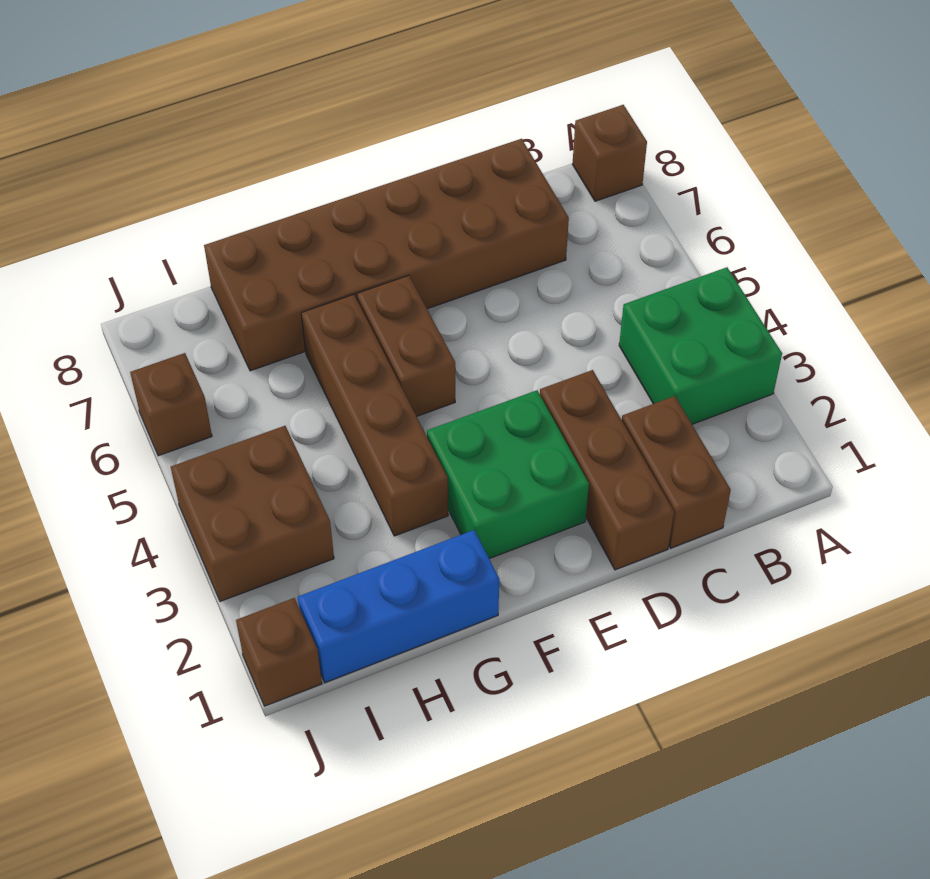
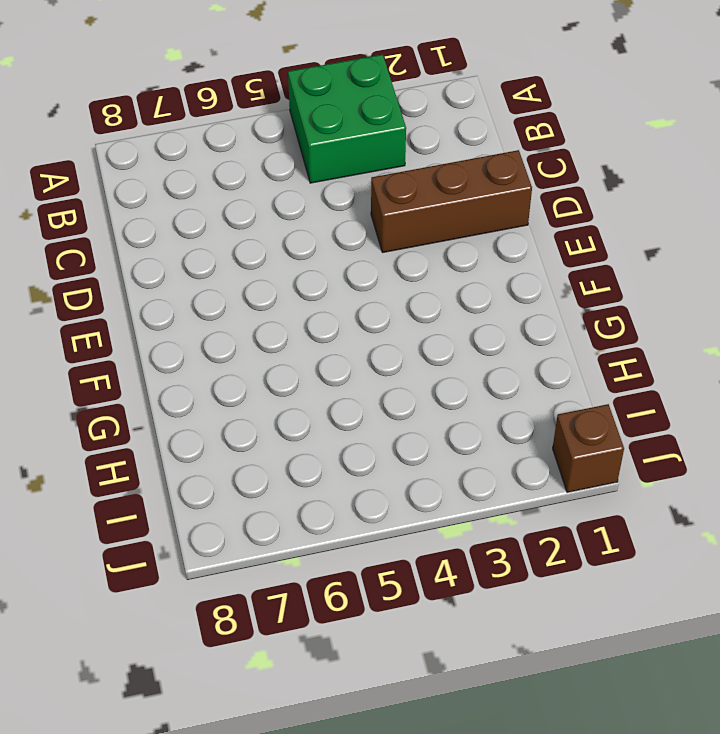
none -> brown brick A8 level 1
none -> brown brick C1:C2 level 1
none -> brown brick C7:H8 level 1

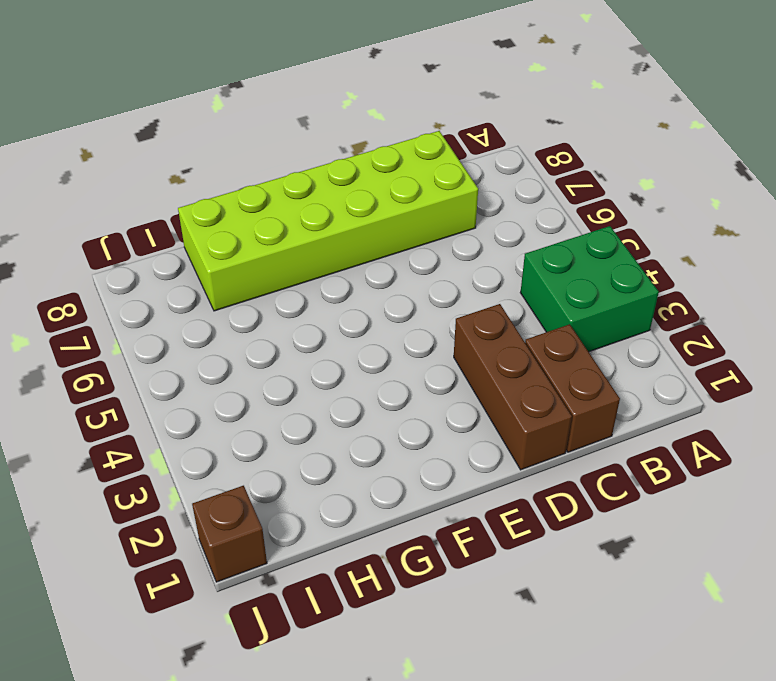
lime brick C7:H8 level 1 -> brown brick C7:H8 level 1
none -> brown brick A8 level 1
none -> green brick E2:F3 level 1
none -> brown brick F5:F6 level 1

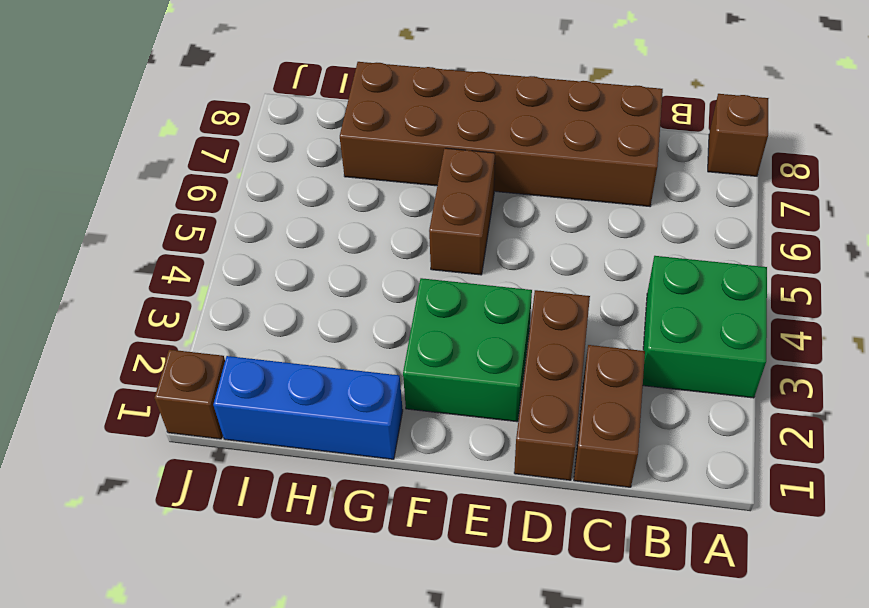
none -> brown brick G3:G6 level 1
none -> brown brick I3:J4 level 1
none -> brown brick J6 level 1

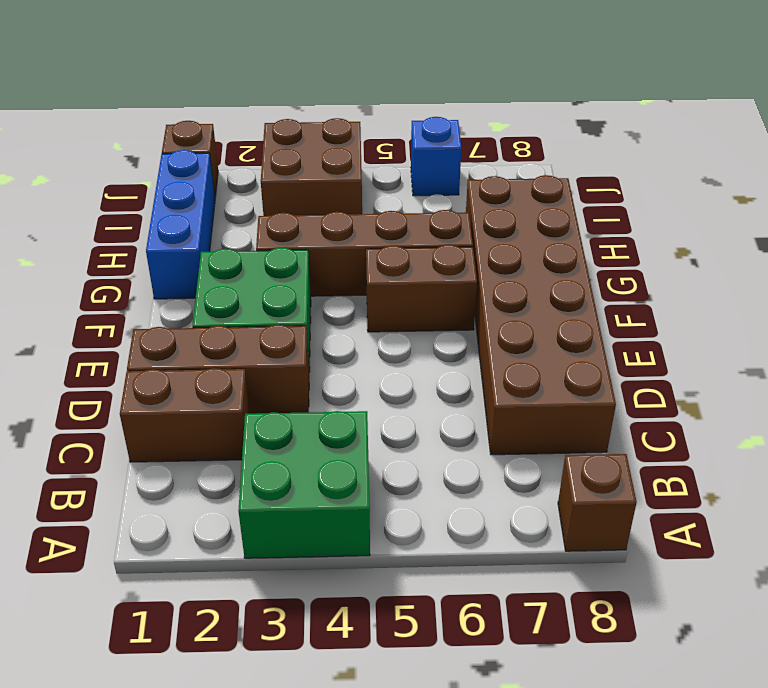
blue brick J6 level 1 -> brown brick J6 level 1

